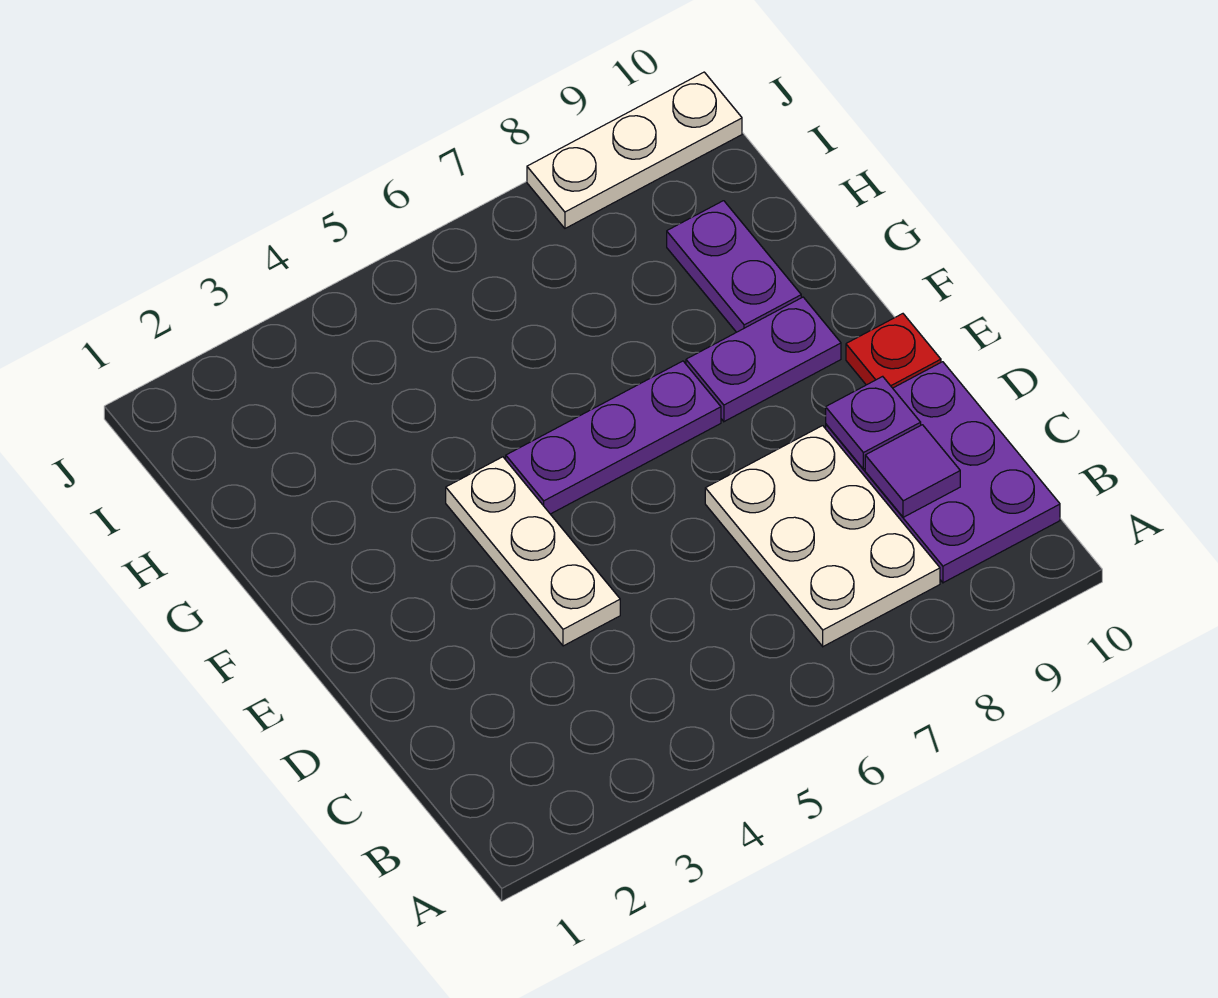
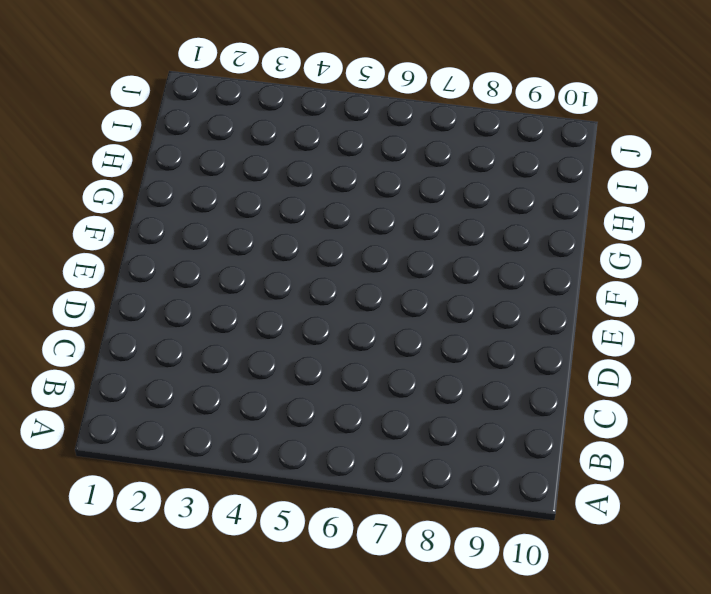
none -> white plate B7:D8 level 1
none -> purple plate B9:D10 level 1

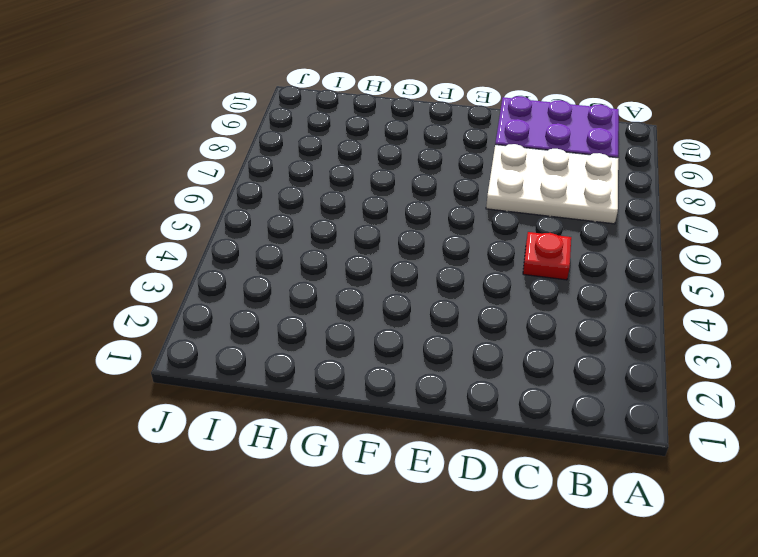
red plate C5 level 1 -> red plate E10 level 1
none -> white plate D4:F4 level 1
none -> purple plate F5:F7 level 1

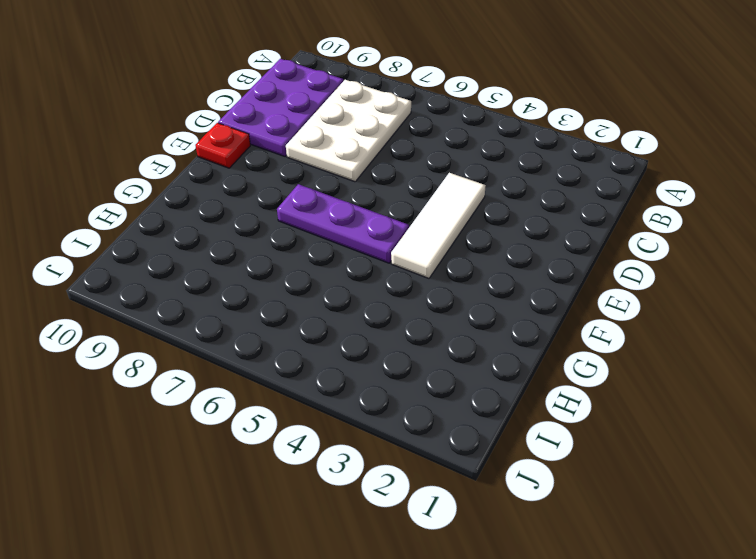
white tile D4:F4 level 1 -> white plate D4:F4 level 1
none -> purple plate F8:F9 level 1
none -> purple plate G9:H9 level 1

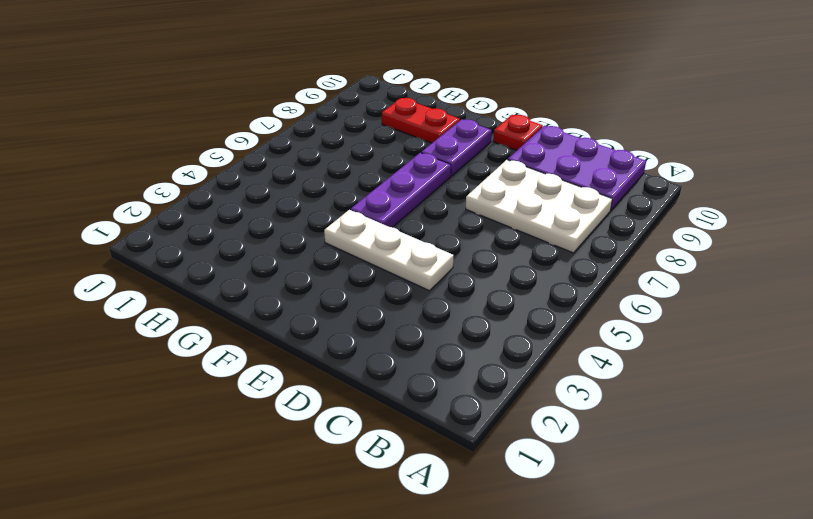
red plate G9:H9 level 1 -> purple plate G9:H9 level 1
none -> white plate J8:J10 level 1
none -> purple tile C9 level 2

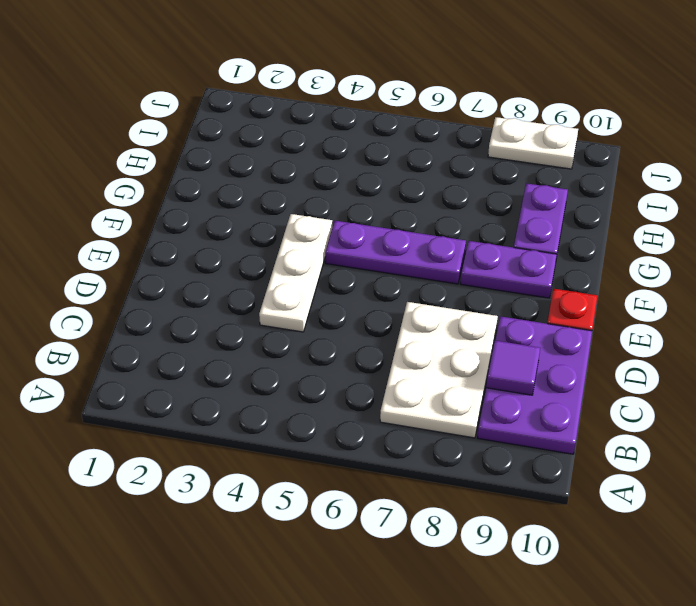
white plate J8:J9 level 1 -> white plate J8:J10 level 1
none -> purple plate D9 level 2

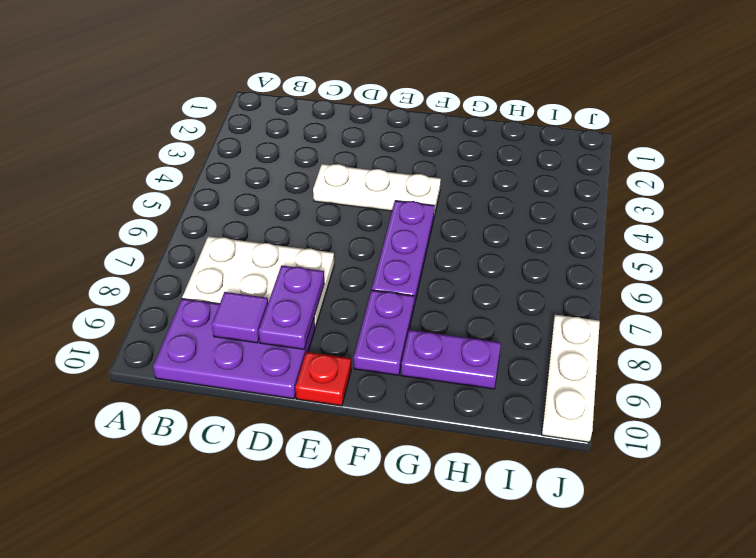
purple plate D8:D9 level 2 -> purple plate D9 level 2

